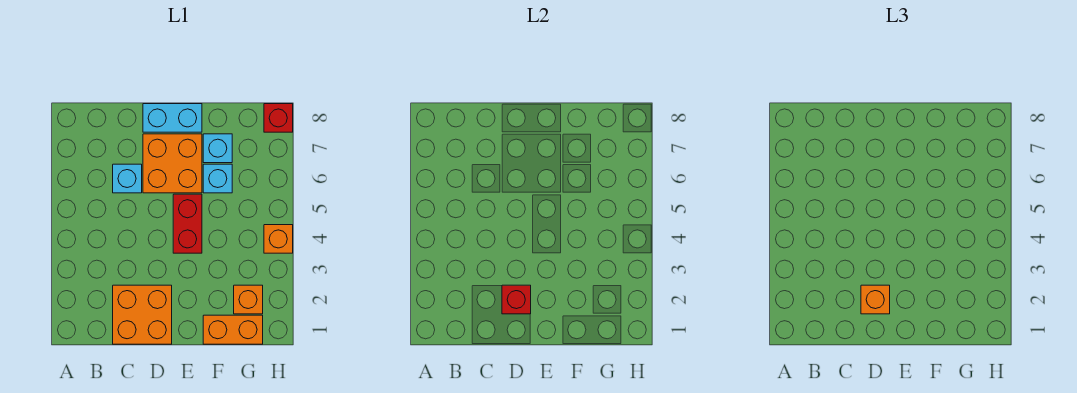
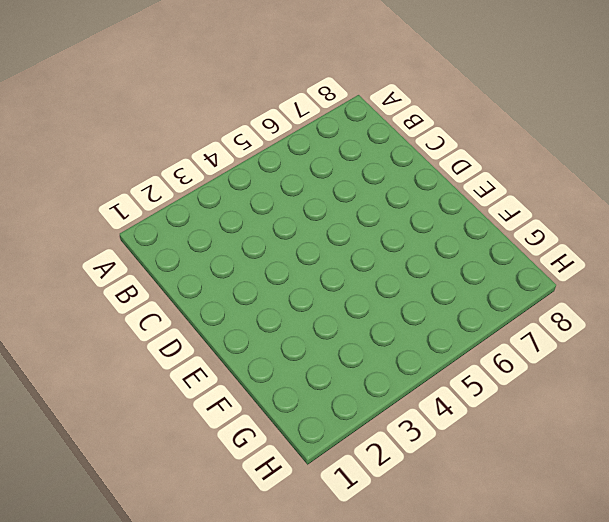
none -> orange brick C1:D2 level 1
none -> cyan brick C6 level 1
none -> orange brick D6:E7 level 1

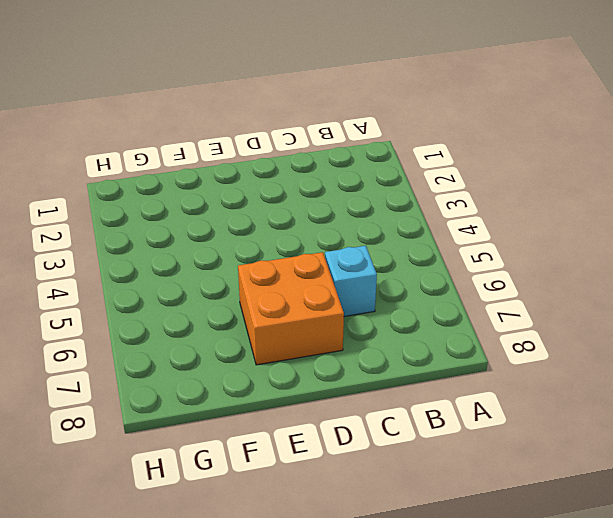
none -> orange brick C1:D2 level 1
none -> cyan brick D8:E8 level 1
none -> red brick E4:E5 level 1

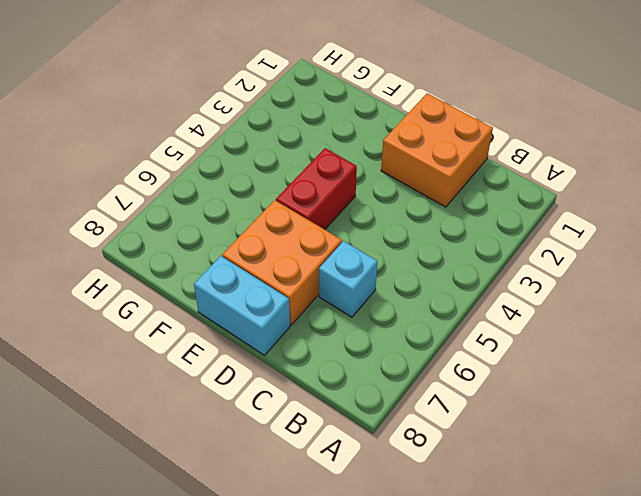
none -> orange brick F1:G1 level 1
none -> cyan brick F6 level 1
none -> cyan brick F7 level 1

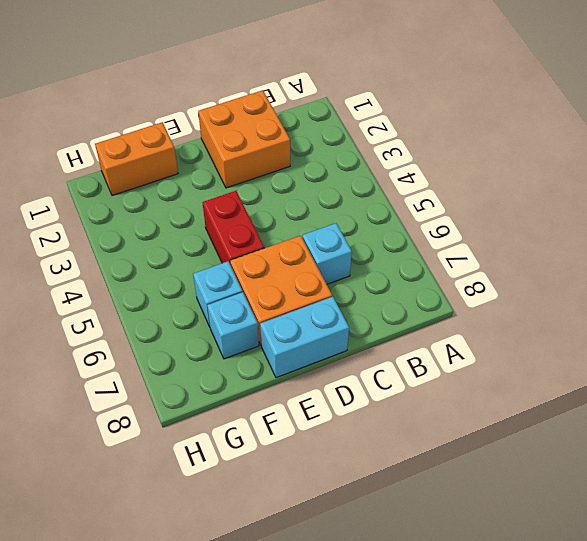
none -> orange brick G2 level 1
none -> orange brick H4 level 1
none -> red brick H8 level 1

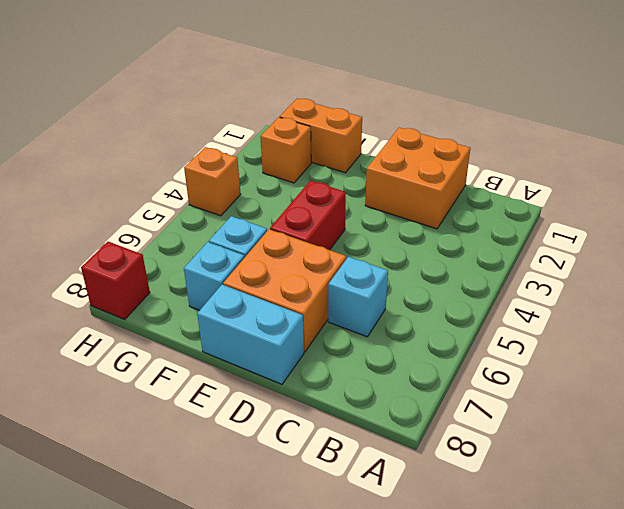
none -> red brick D2 level 2
none -> orange brick D2 level 3

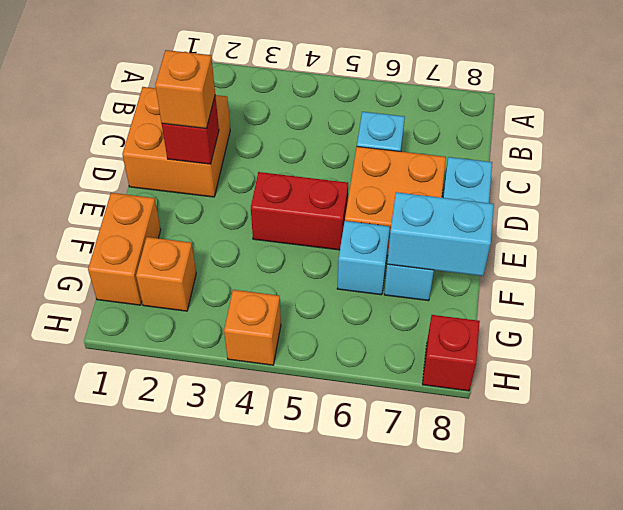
cyan brick F7:F8 level 2 -> none

